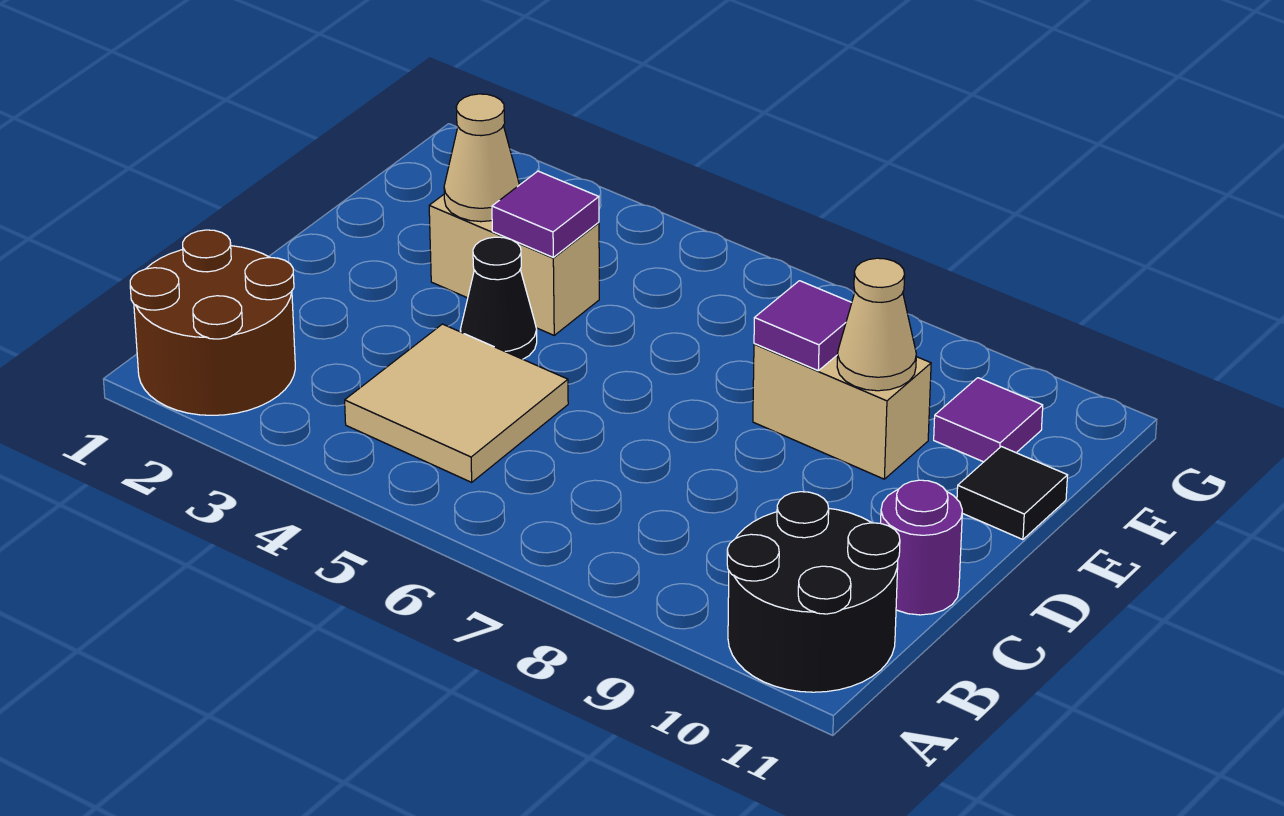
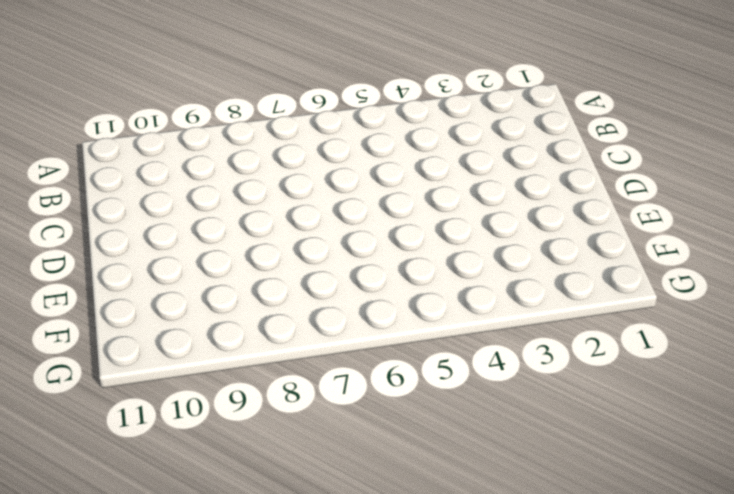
none -> brown round brick A1:B2 level 1
none -> black round brick A10:B11 level 1
none -> tan tile B4:C5 level 1

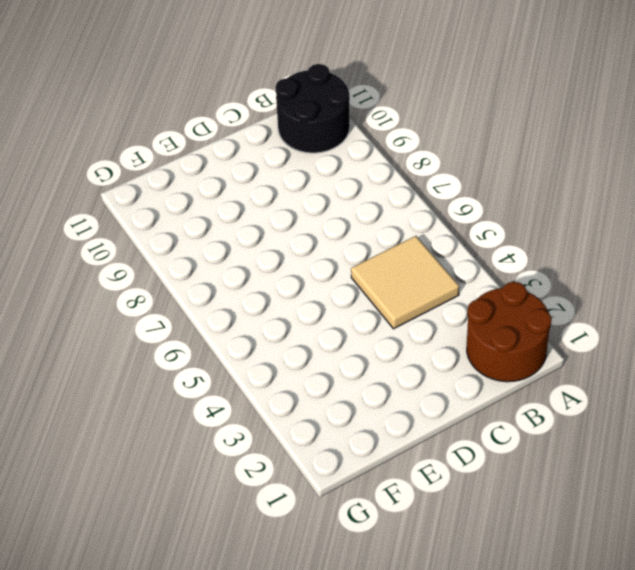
none -> purple round brick C11 level 1
none -> black cone D4 level 1
none -> tan brick E3:E4 level 1

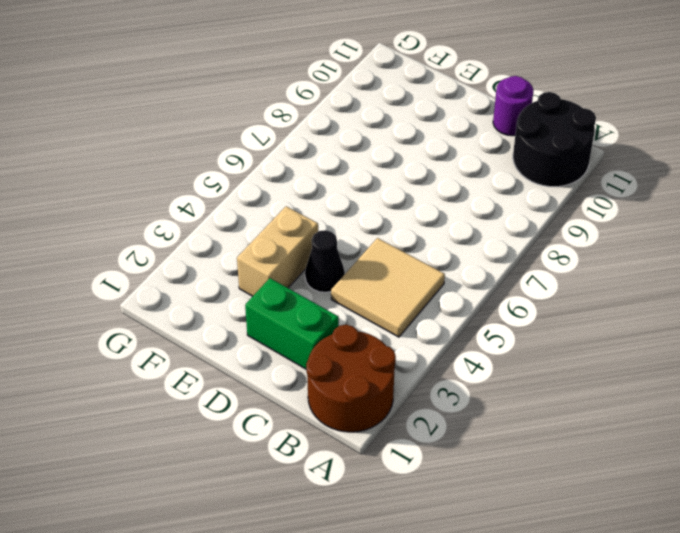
green brick C2:D2 level 1 -> none
none -> tan brick E8:E9 level 1
none -> black tile E11 level 1
none -> purple tile F10 level 1

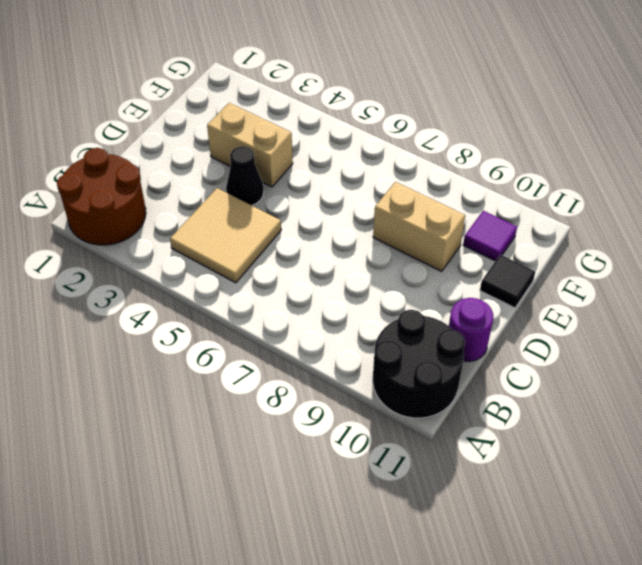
none -> tan cone E3 level 2
none -> purple tile E4 level 2
none -> purple tile E8 level 2

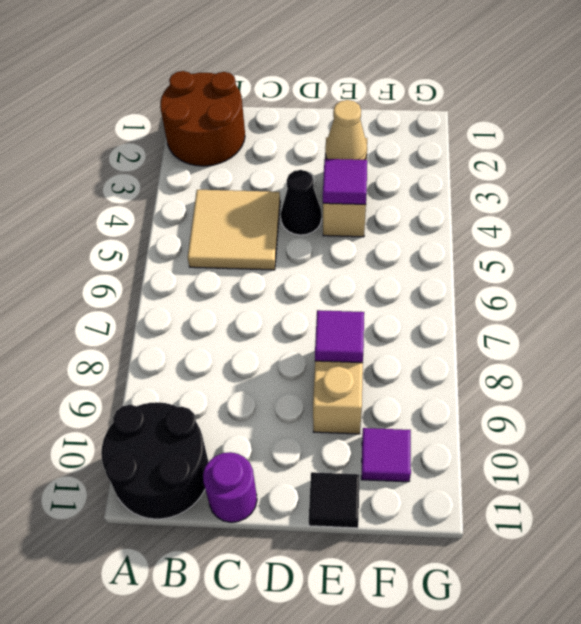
none -> tan cone E9 level 2

